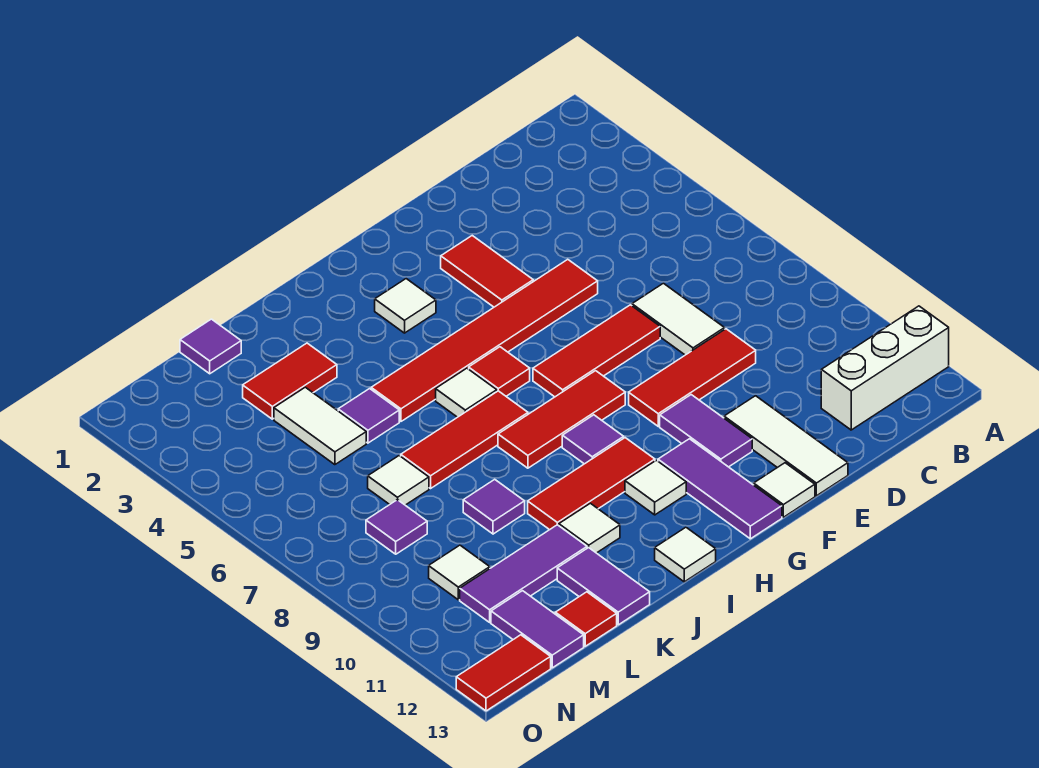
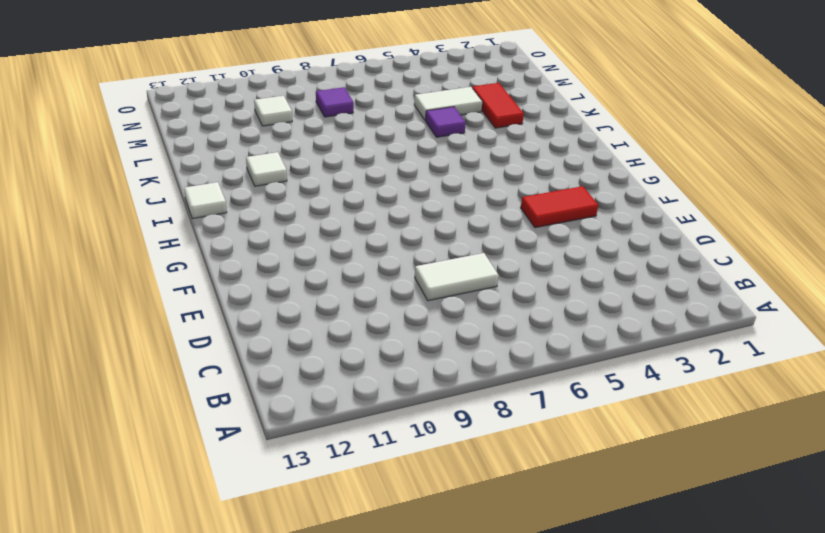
none -> white brick A12:C12 level 1
none -> red tile D9:F9 level 1
none -> red tile E5:J5 level 1
none -> red tile E7:G7 level 1

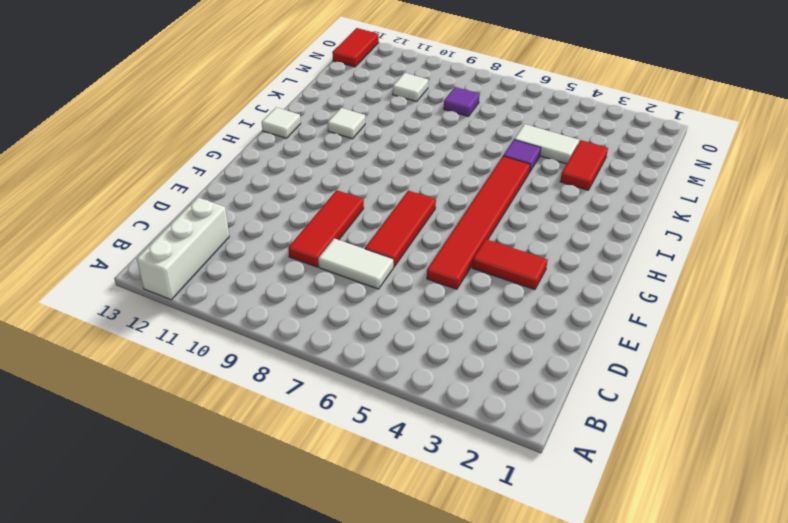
none -> white tile E11:E13 level 1
none -> purple tile F10:F11 level 1
none -> white tile F13 level 1
none -> red tile G8:I8 level 1

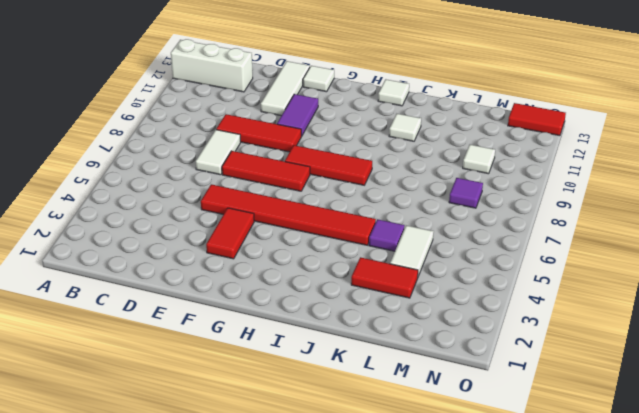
none -> purple tile G11:G13 level 1
none -> white tile H3 level 1
none -> red tile H6 level 1
none -> purple tile H9 level 1

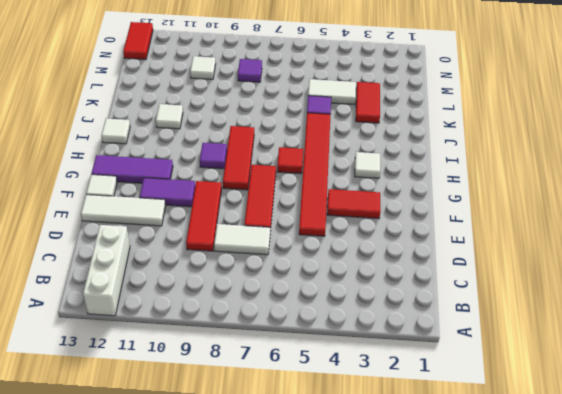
none -> red tile H10:J10 level 1
none -> white tile H11 level 1
none -> white tile I6 level 1
none -> red tile I7:K7 level 1

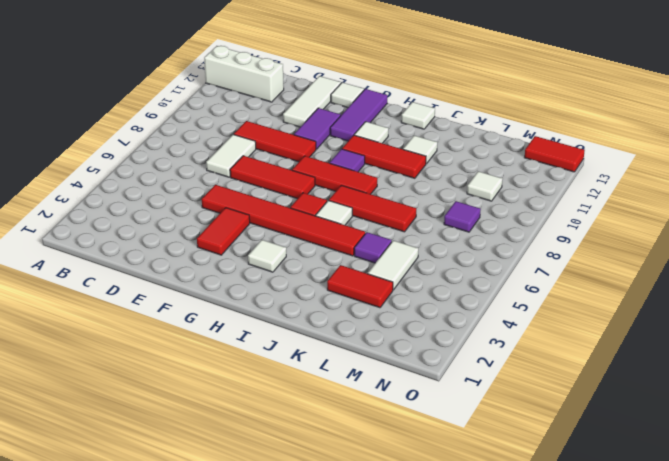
none -> purple tile K9 level 1
none -> purple tile K11:M11 level 1
none -> purple tile K12:K13 level 1
none -> purple tile L1 level 1

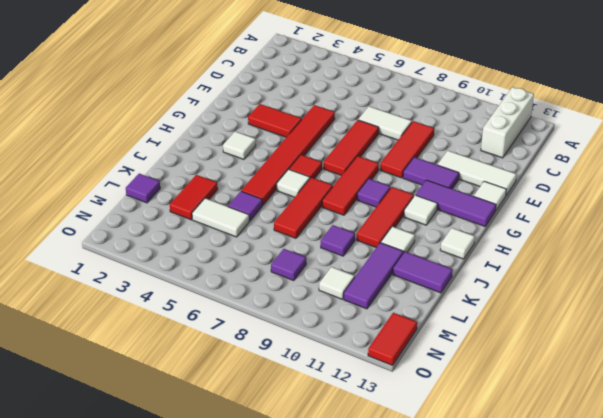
none -> white tile L7 level 1
none -> red tile L13 level 1
none -> purple tile M12:M13 level 1

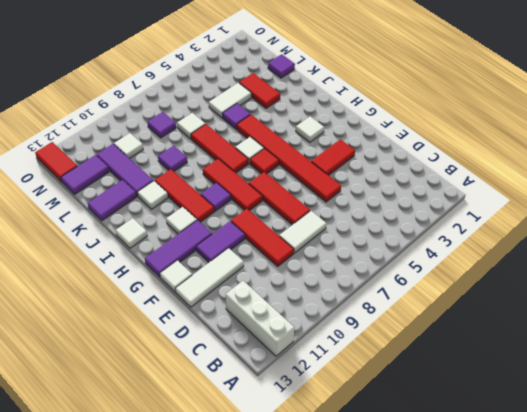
none -> red tile L13 level 1

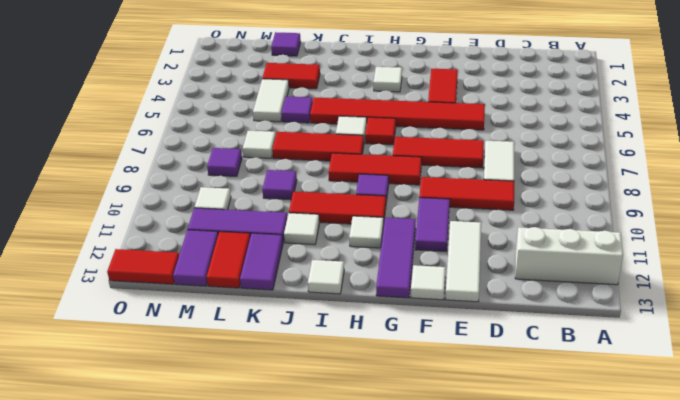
red tile L12:L13 level 1 -> red tile L13 level 1

